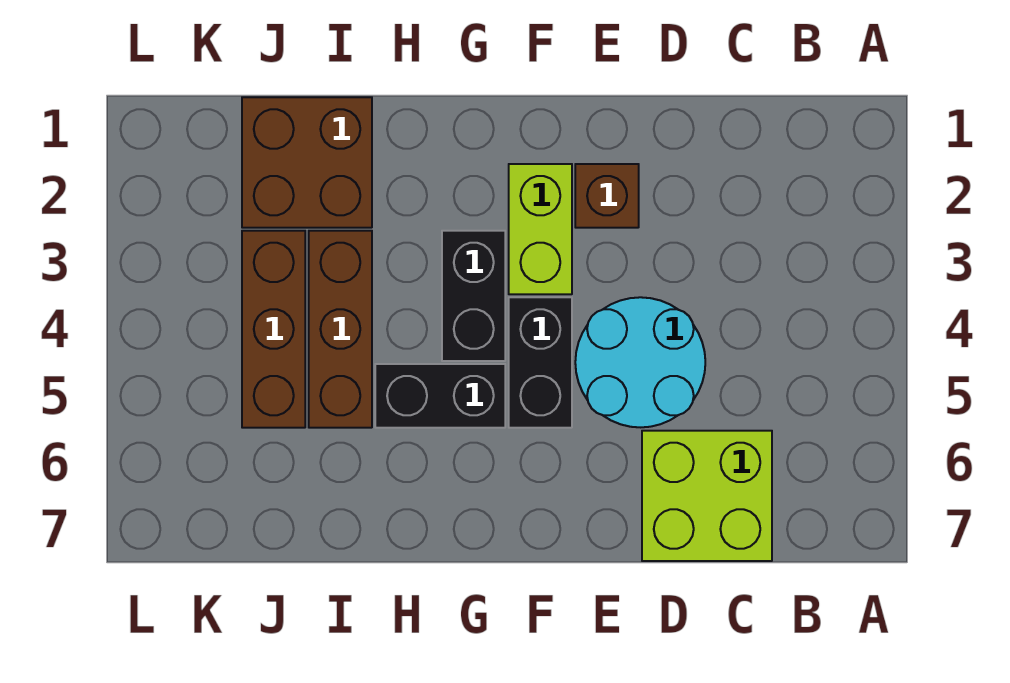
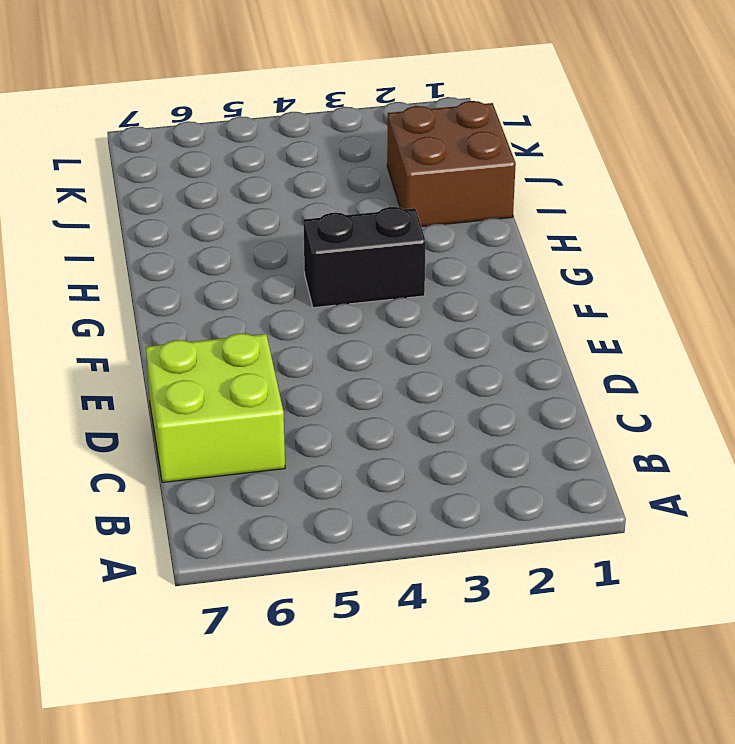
none -> cyan round brick D4:E5 level 1
none -> brown brick E2 level 1

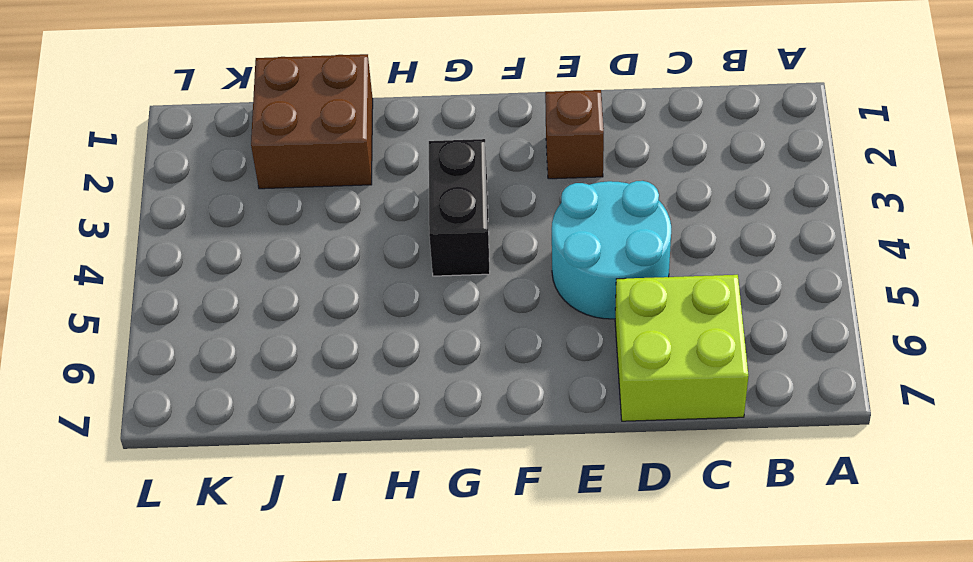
none -> lime brick F2:F3 level 1
none -> black brick F4:F5 level 1

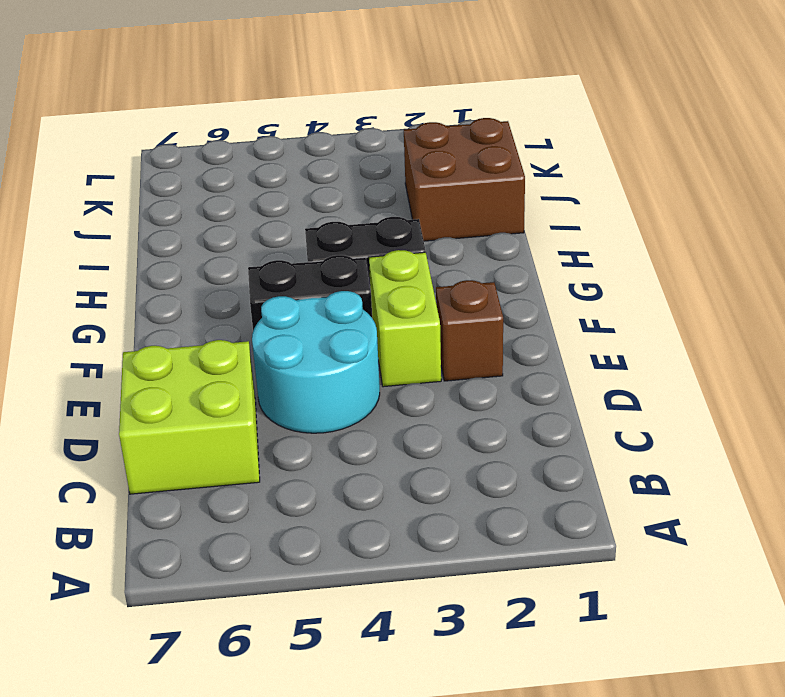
lime brick E3:F3 level 1 -> lime brick F2:F3 level 1
none -> black brick G5:H5 level 1
none -> brown brick I3:I5 level 1

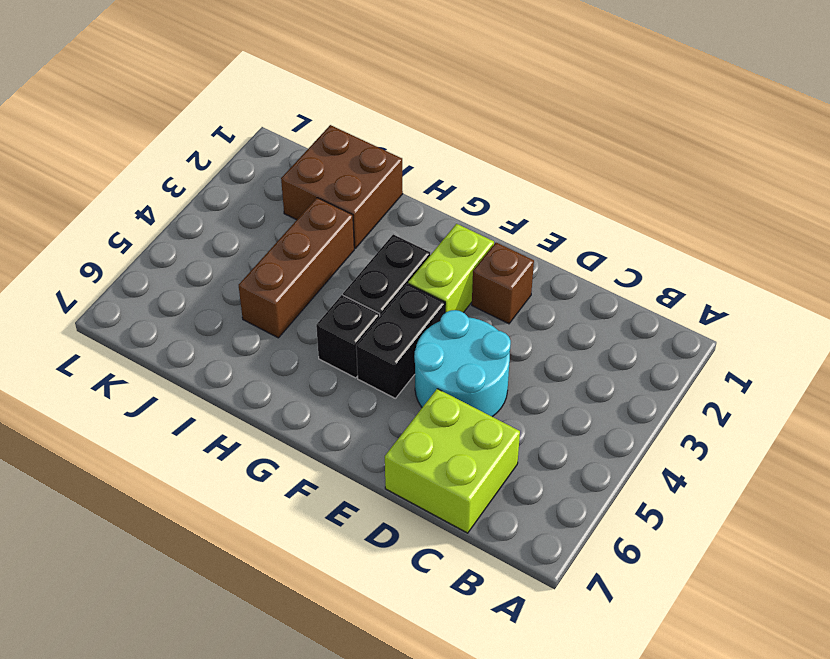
black brick G5 level 1 -> black brick G5:H5 level 1
none -> brown brick J3:J5 level 1

